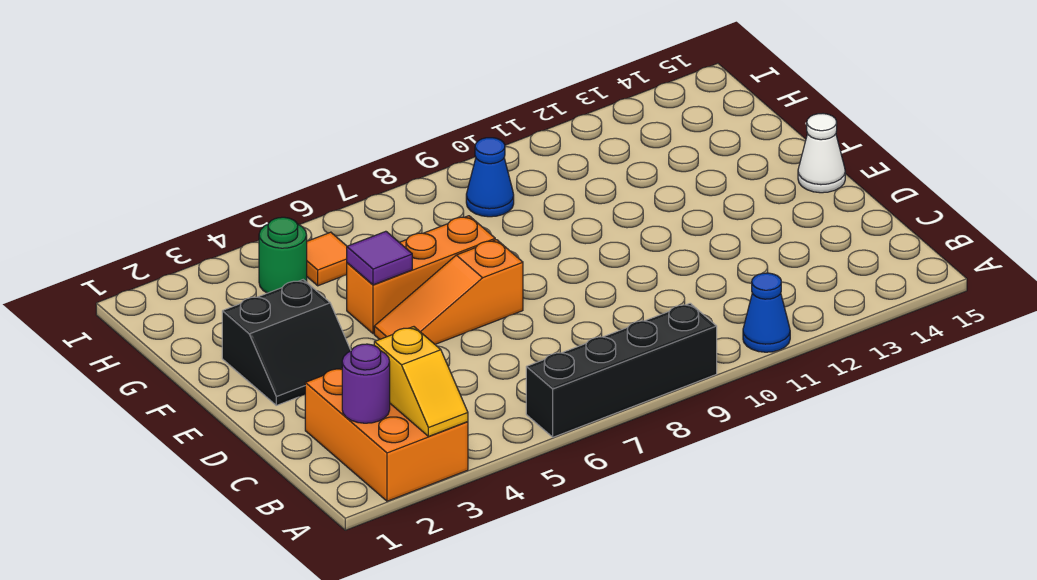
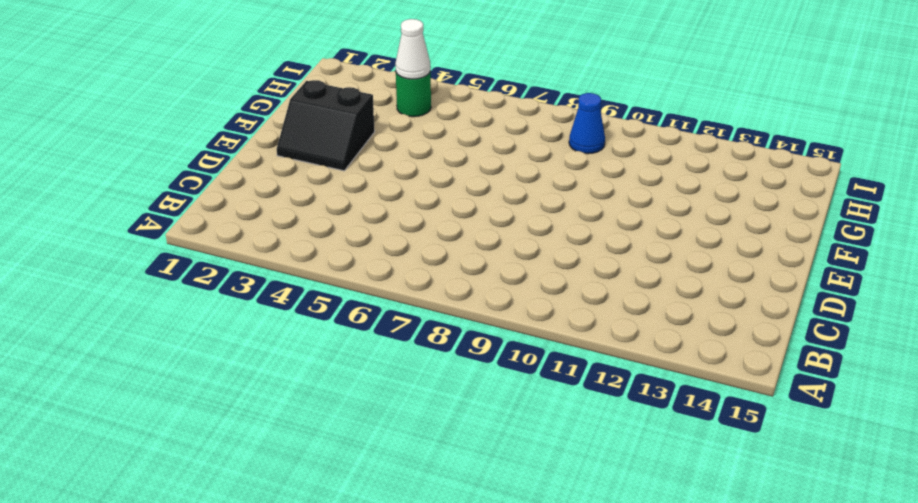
white cone H4 level 2 -> white cone E15 level 1
none -> orange brick A2:C3 level 1
none -> black brick A6:A9 level 1
none -> blue cone A11 level 1

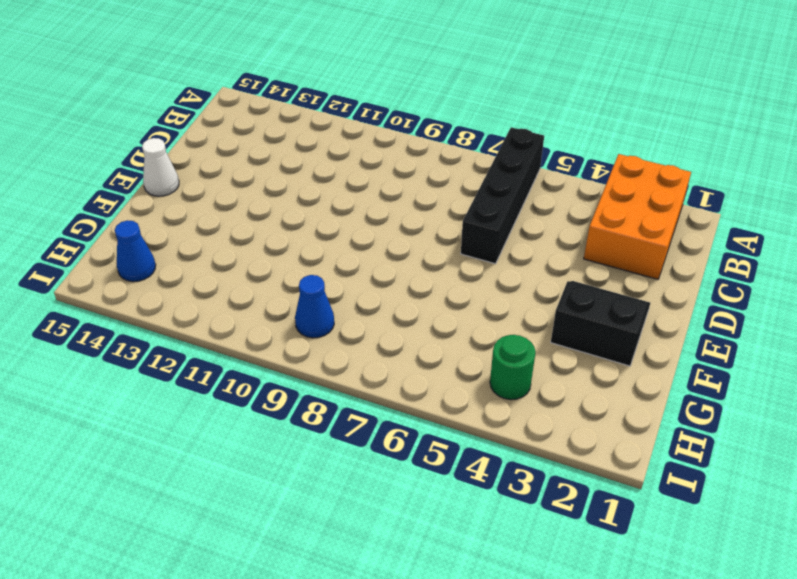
black brick A6:D6 level 1 -> black brick A6:A9 level 1
blue cone H14 level 1 -> blue cone A11 level 1
none -> orange slope E5:E7 level 1 top 7
none -> orange brick F5:F7 level 1
none -> orange tile H5 level 1

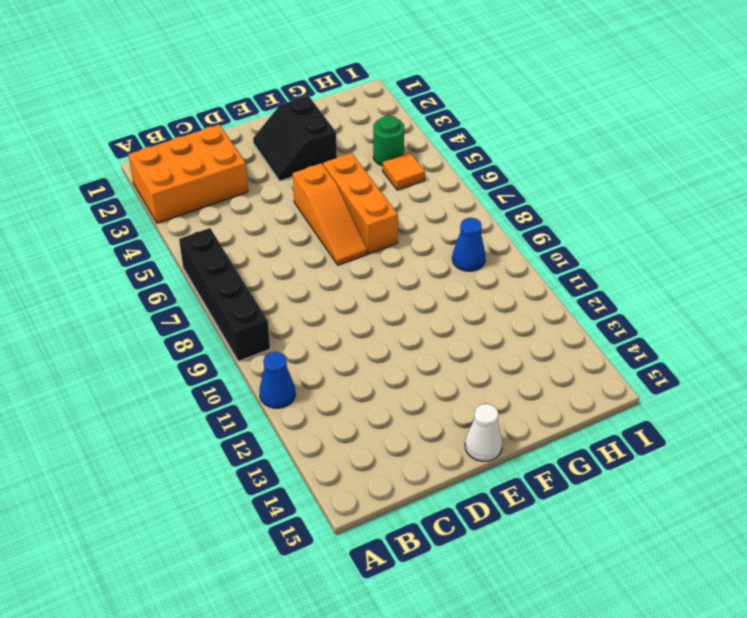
orange slope E5:E7 level 1 top 5 -> orange slope E5:E7 level 1 top 7
none -> yellow slope A3:B3 level 2 top B
none -> purple round brick B2 level 2
none -> purple tile F5 level 2

